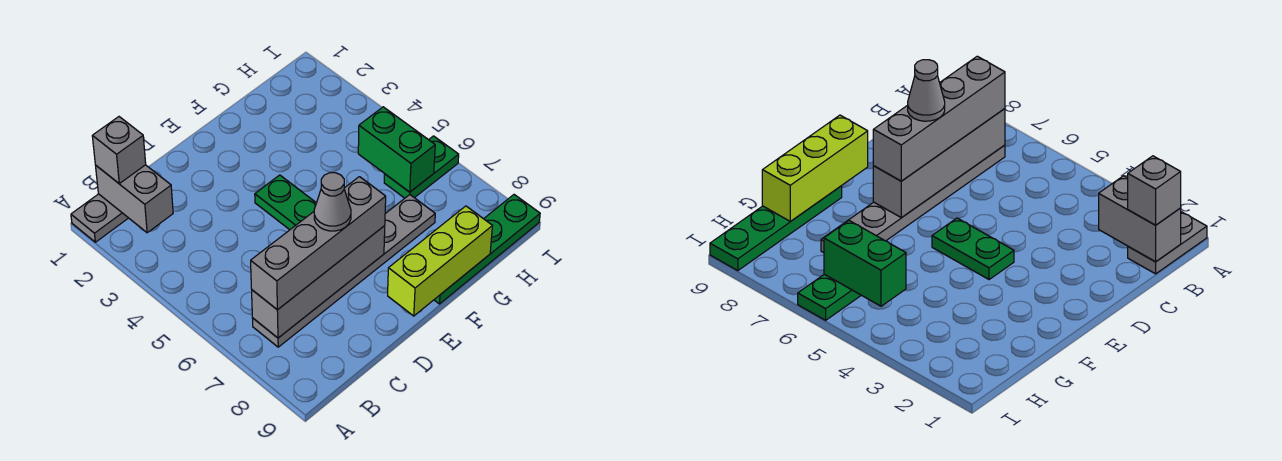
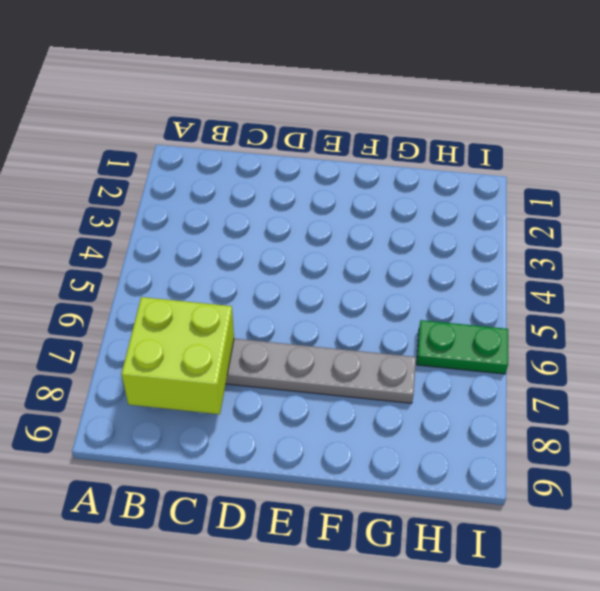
lime brick B7:C8 level 2 -> grey brick B7:E7 level 2
none -> grey plate A1:B1 level 1
none -> green plate E4:E5 level 1
none -> green plate F9:I9 level 1

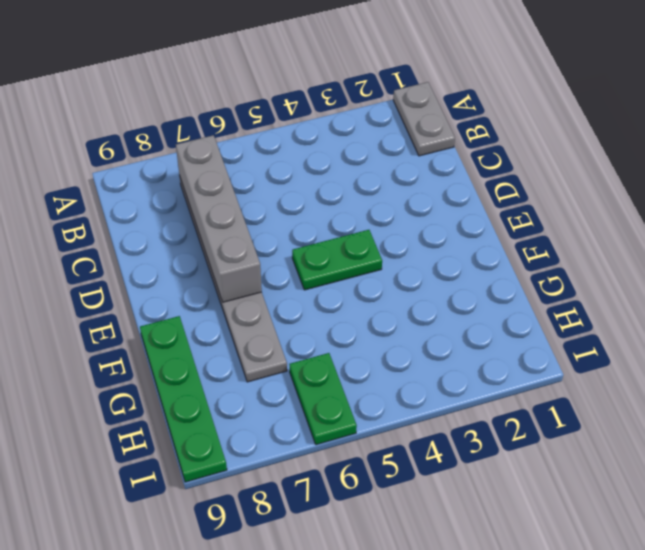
none -> grey brick B1:B2 level 2
none -> lime brick E9:G9 level 2
none -> green brick H5:H6 level 2

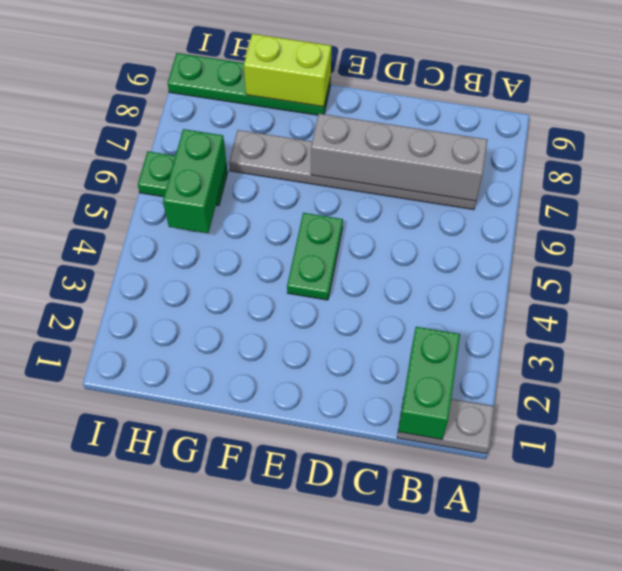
green brick B1:B2 level 2 -> grey brick B1:B2 level 2
lime brick F9:G9 level 2 -> lime brick E9:G9 level 2
none -> grey brick B1 level 3
none -> grey brick B7:E7 level 3
none -> grey cone D7 level 4

